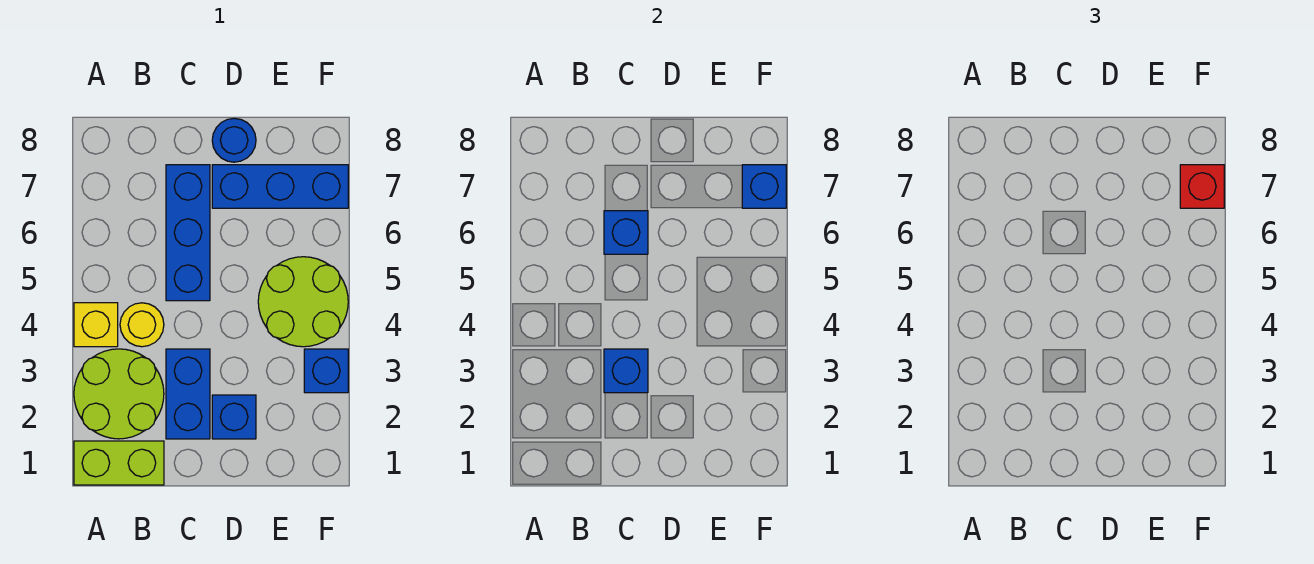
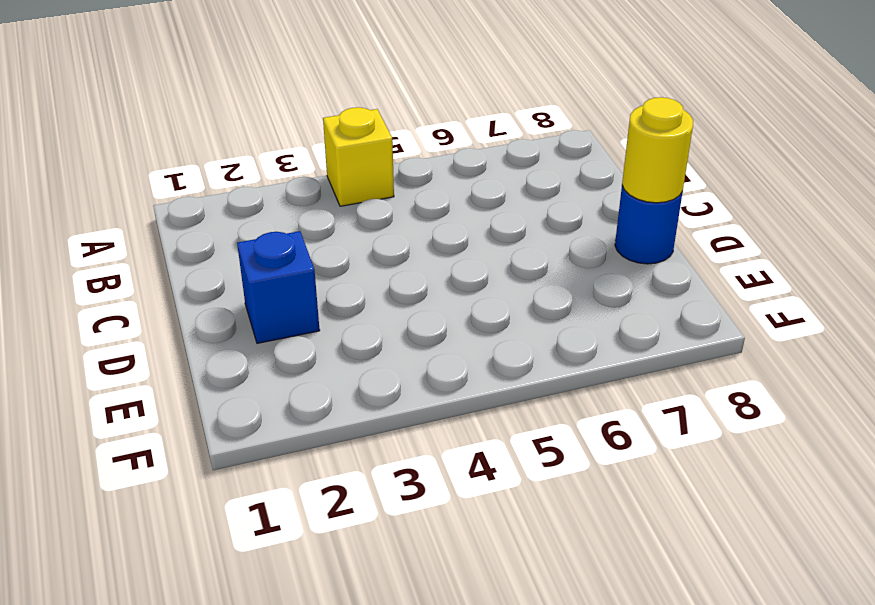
yellow round brick D8 level 2 -> yellow round brick B4 level 1
none -> lime brick A1:B1 level 1
none -> lime round brick A2:B3 level 1
none -> blue brick C2:C3 level 1

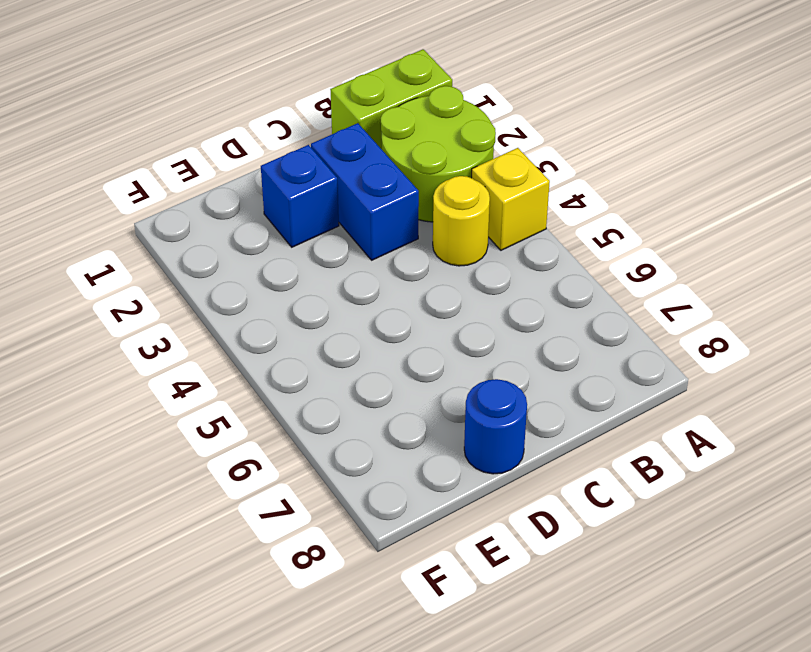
none -> blue brick C5:C7 level 1
none -> blue brick D7:F7 level 1
none -> lime round brick E4:F5 level 1

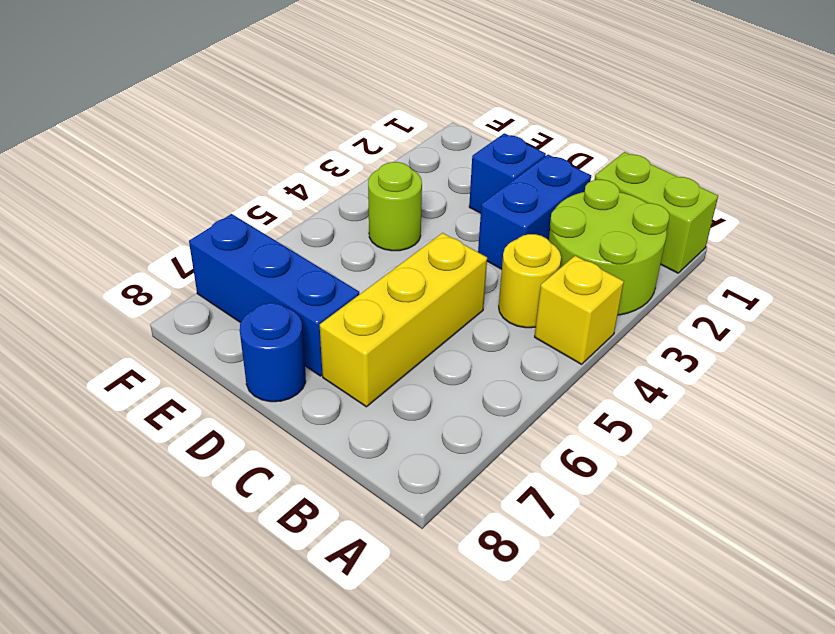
yellow brick C5:C7 level 1 -> blue brick C5:C7 level 1
lime round brick E4 level 1 -> lime round brick E4:F5 level 1
none -> blue brick F3 level 1
none -> blue brick C3 level 2
none -> blue brick C6 level 2

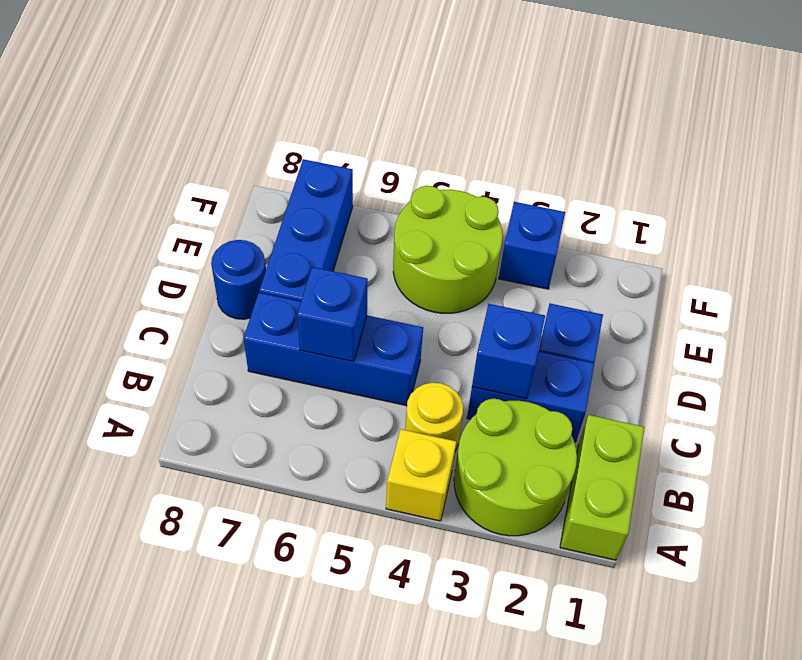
none -> blue brick F7 level 2
none -> red brick F7 level 3

